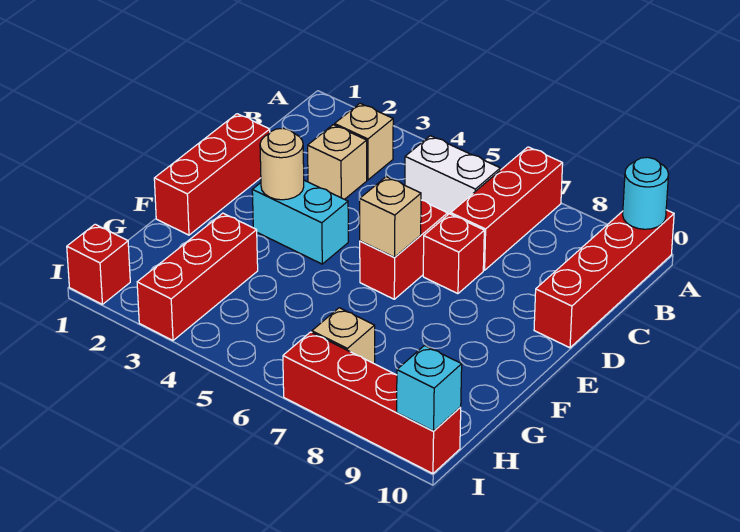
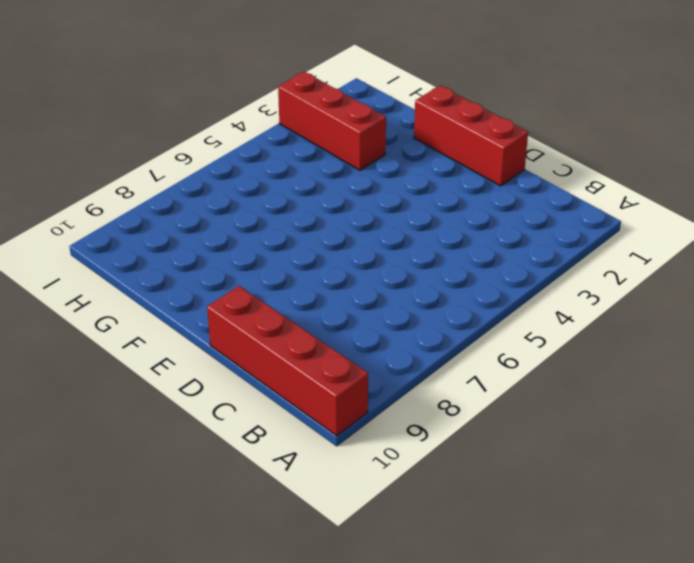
none -> red brick A7:C7 level 1
none -> tan brick B3 level 1
none -> white brick B5:B6 level 1

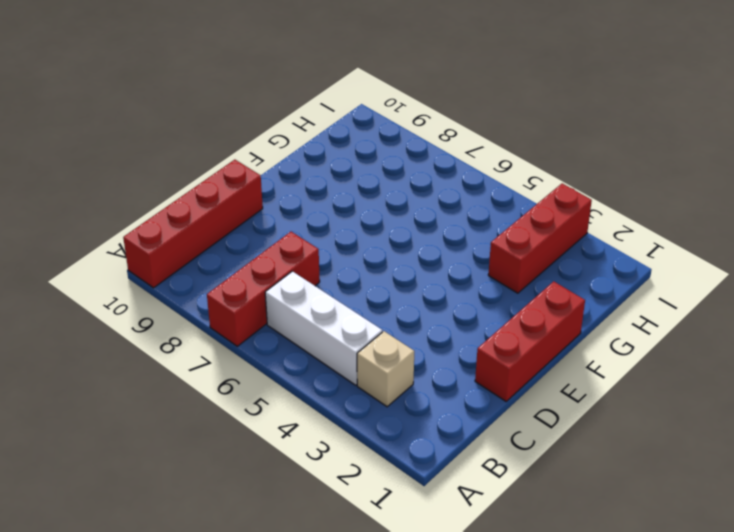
white brick B4:B6 level 1 -> white brick B5:B6 level 1
none -> tan brick C3 level 1
none -> red brick D6:E6 level 1
none -> red brick D7 level 1

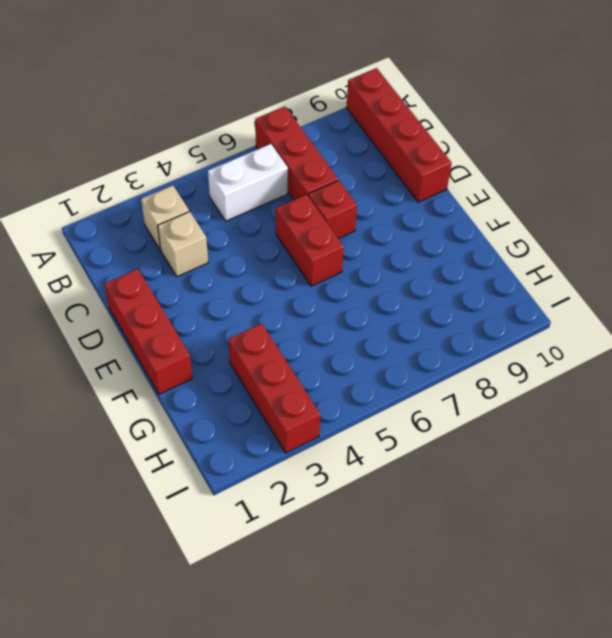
none -> cyan brick E3:E4 level 1
none -> tan brick H7 level 1
none -> red brick I1 level 1

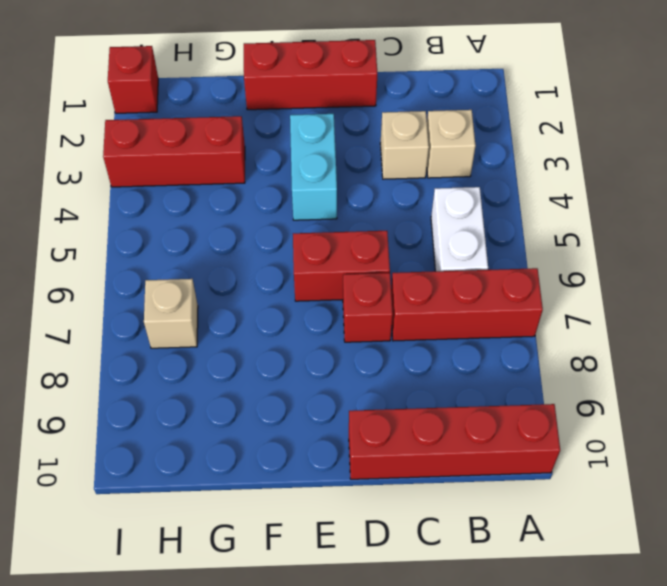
none -> red brick I7:I10 level 1
none -> cyan round brick A10 level 2
none -> tan round brick E3 level 2

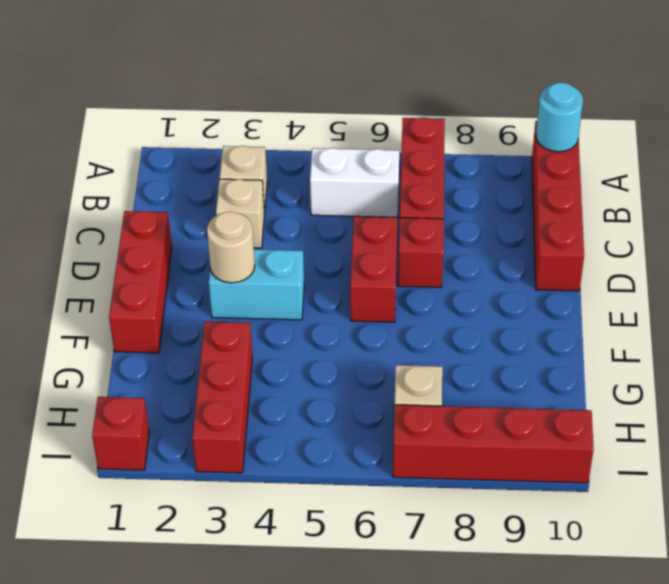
none -> tan brick E6 level 2
none -> cyan brick I10 level 2

